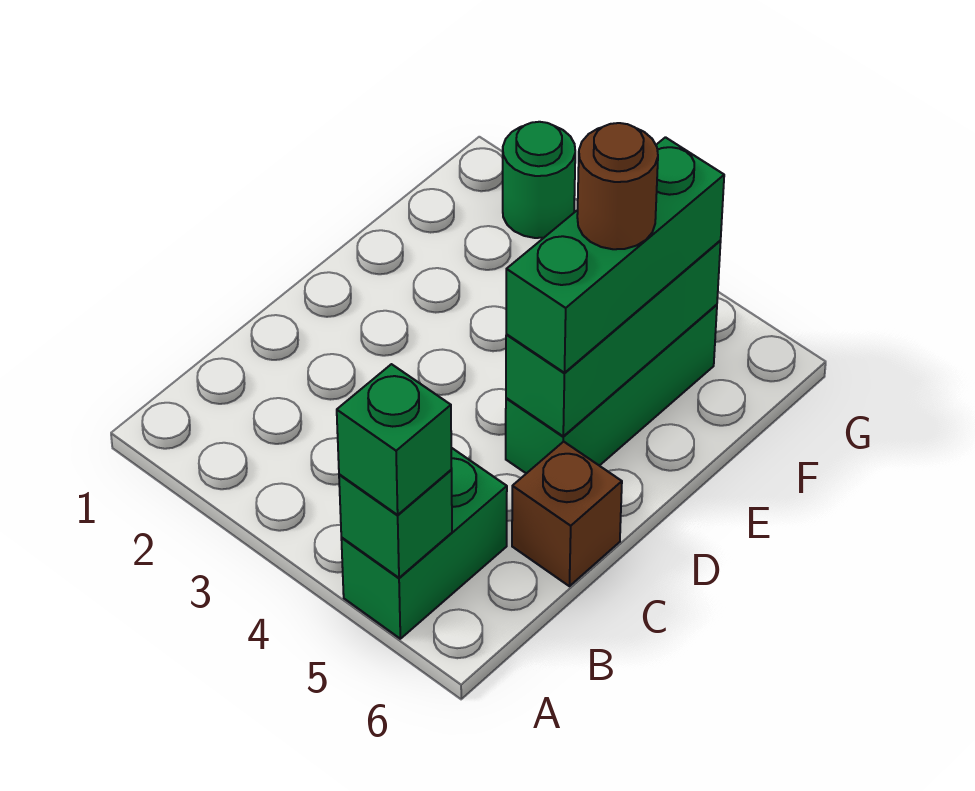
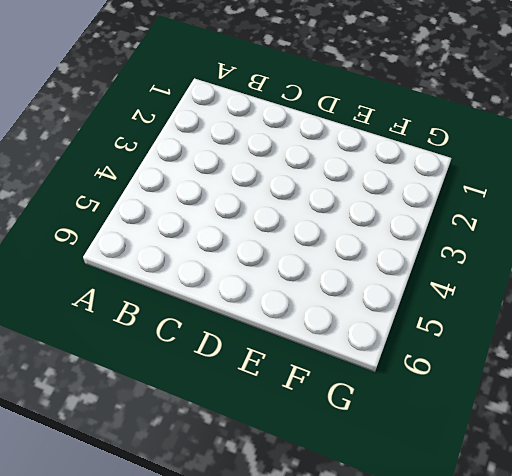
none -> green brick A5:B5 level 1
none -> brown brick C6 level 1

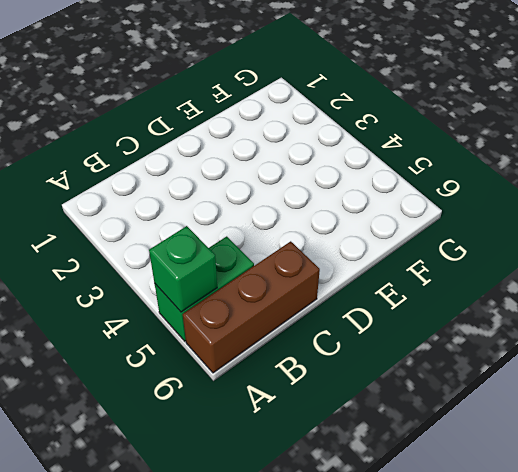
brown brick A6:C6 level 1 -> brown brick C6 level 1
none -> green brick D5:F5 level 1
none -> green round brick G2 level 1

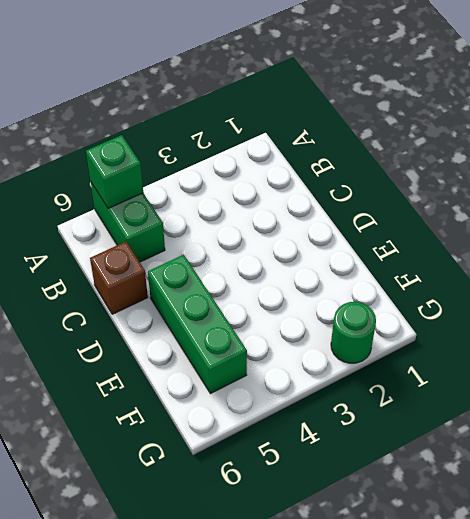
none -> green brick D5:F5 level 2
none -> green brick A5 level 3

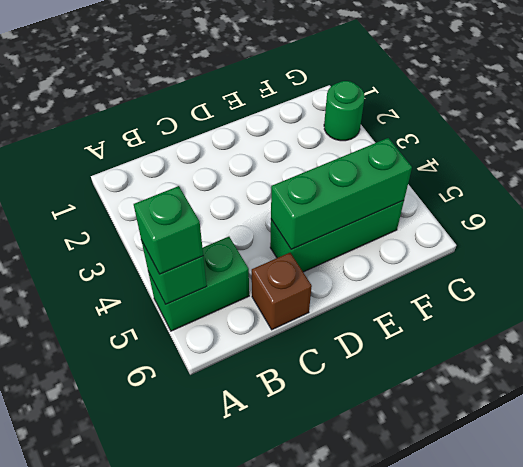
none -> green brick D5:F5 level 3
none -> brown round brick E5 level 4

